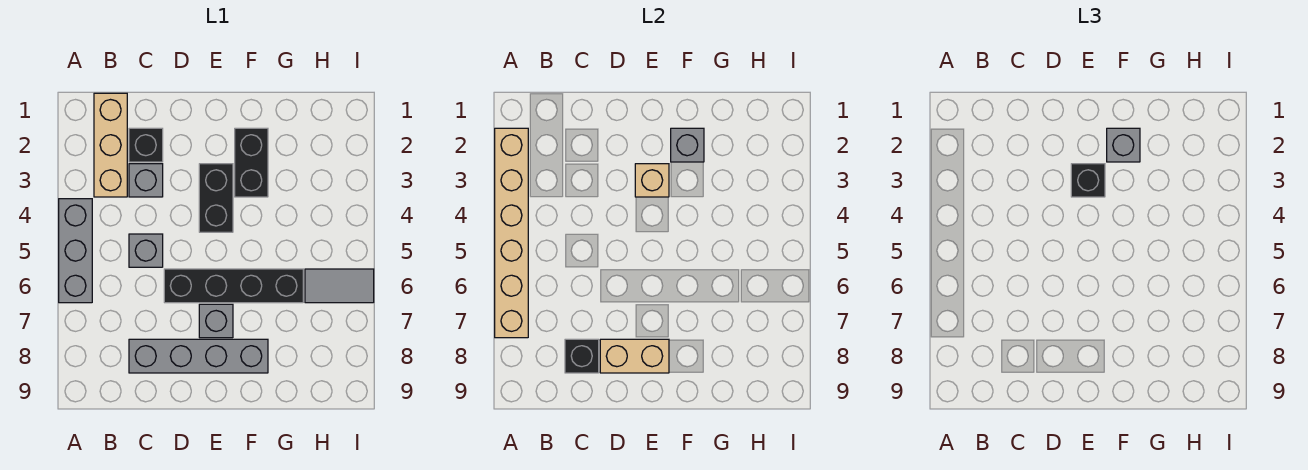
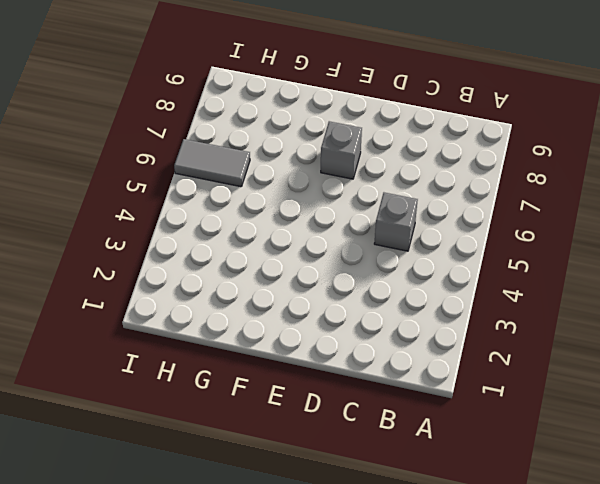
none -> grey brick A4:A6 level 1
none -> tan brick B1:B3 level 1
none -> black brick C2 level 1

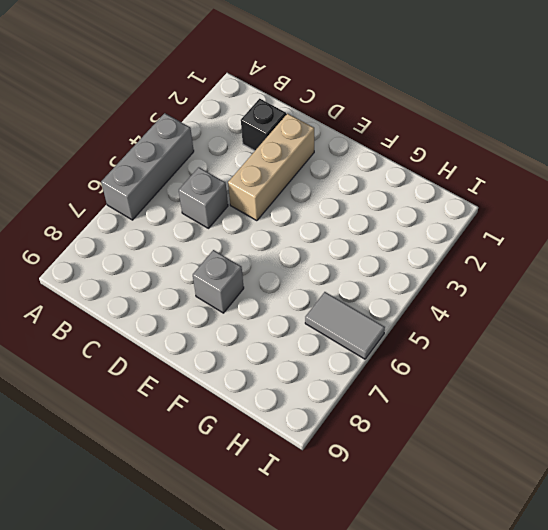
tan brick D2:D4 level 1 -> tan brick B1:B3 level 1
none -> grey brick C3 level 1
none -> grey brick C8:F8 level 1
none -> black brick D6:G6 level 1

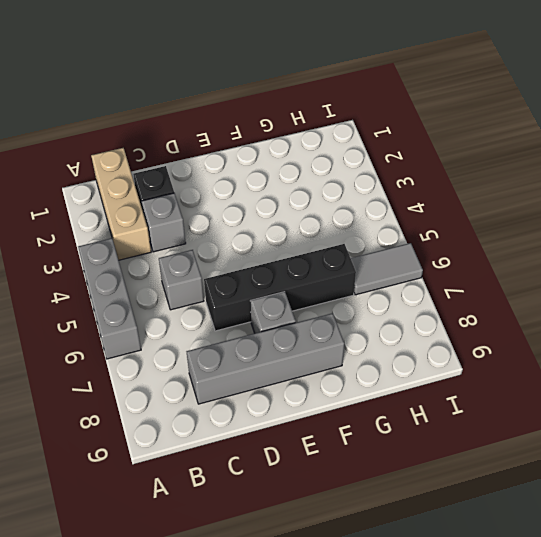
none -> black brick E3:E4 level 1
none -> black brick F2:F3 level 1
none -> tan brick A2:A7 level 2

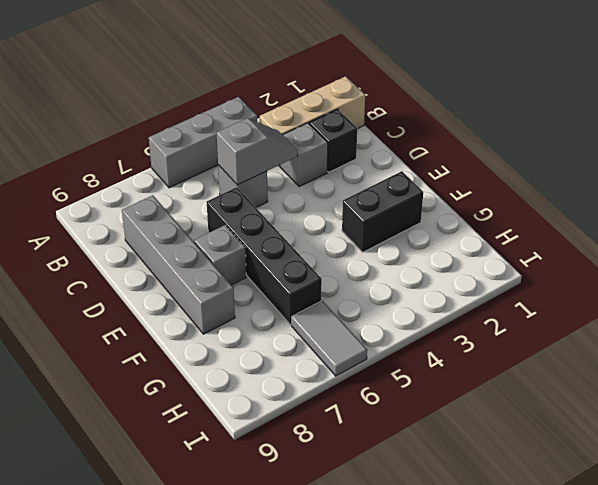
grey slope C4:C5 level 2 top 5 -> none
none -> black brick E3:E4 level 1
none -> tan brick A2:A7 level 2
none -> black brick C8 level 2

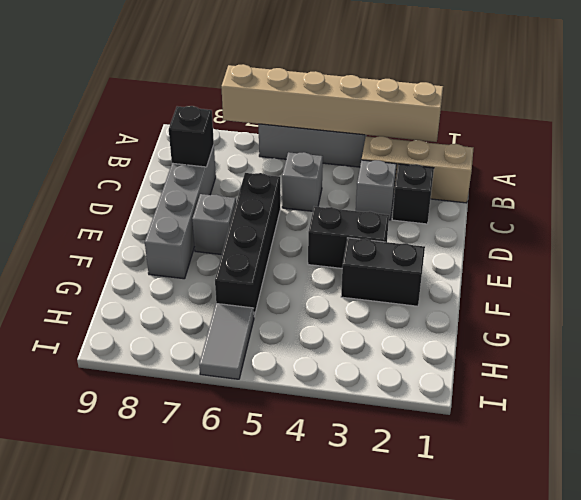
none -> tan brick D8:E8 level 2
none -> tan brick E3 level 2
none -> grey brick F2 level 2

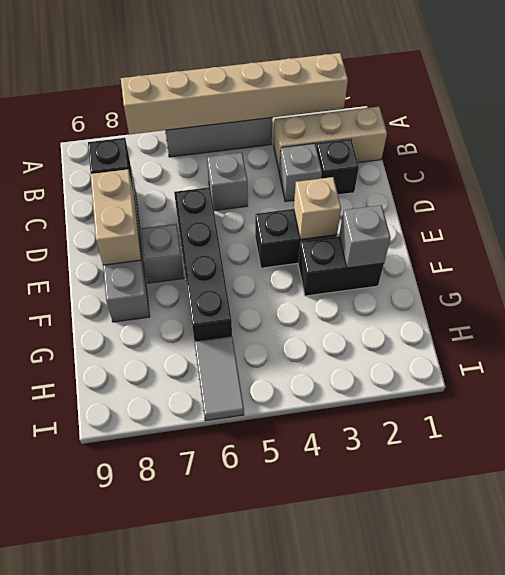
none -> black brick E3 level 3
none -> grey brick F2 level 3

